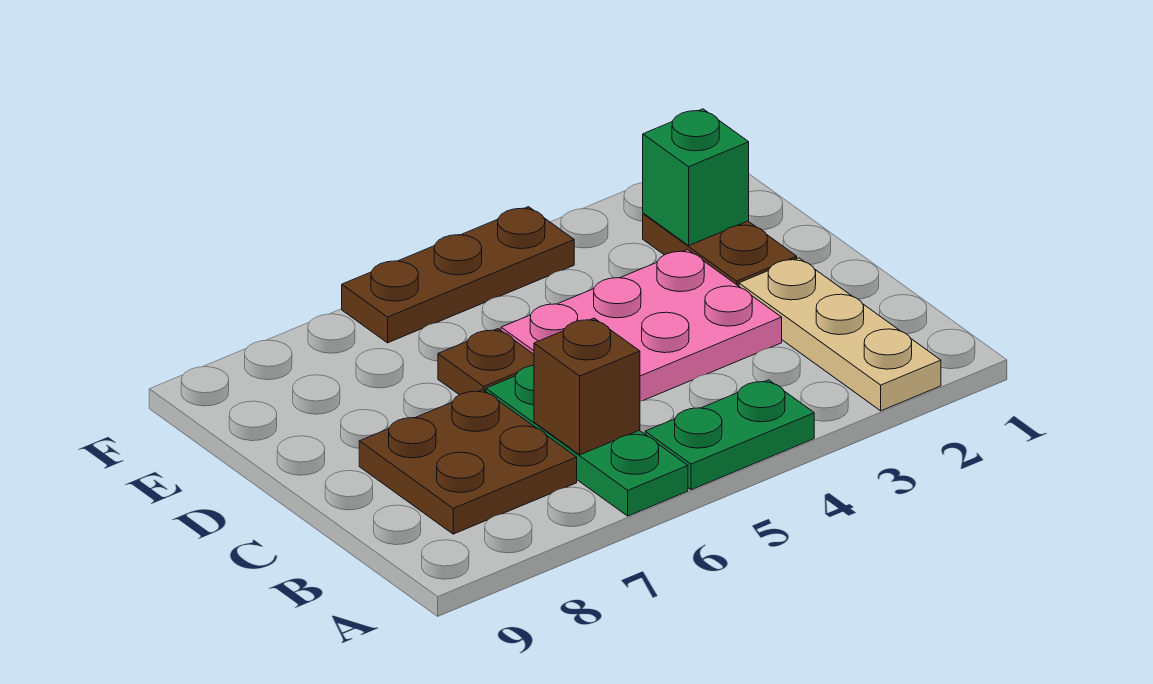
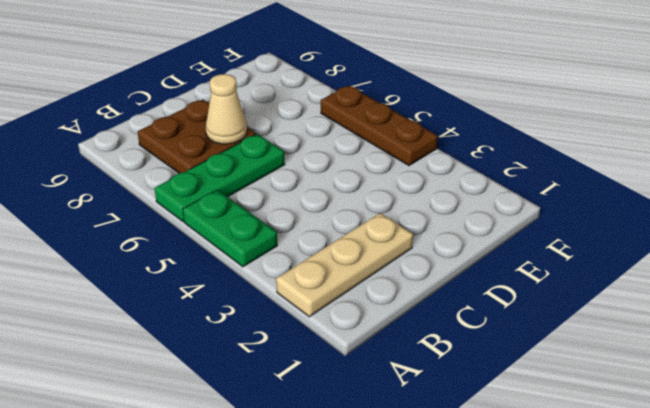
tan cone C7 level 2 -> none
none -> pink plate C3:D5 level 1
none -> brown plate D2:E2 level 1

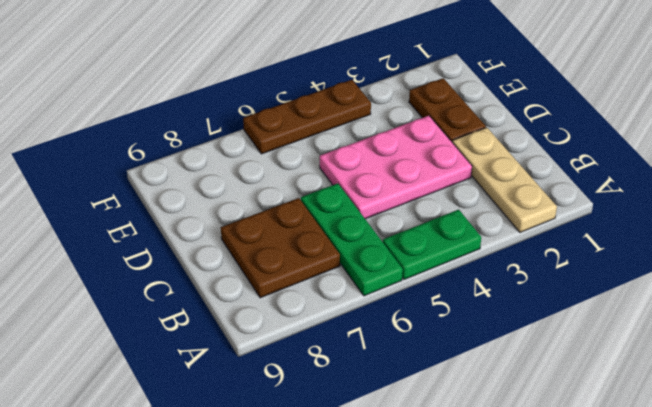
none -> brown plate D6 level 1
none -> brown brick B6 level 2

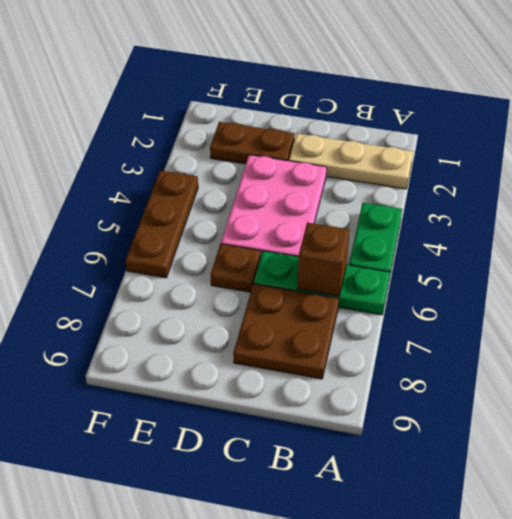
none -> green brick E2 level 2

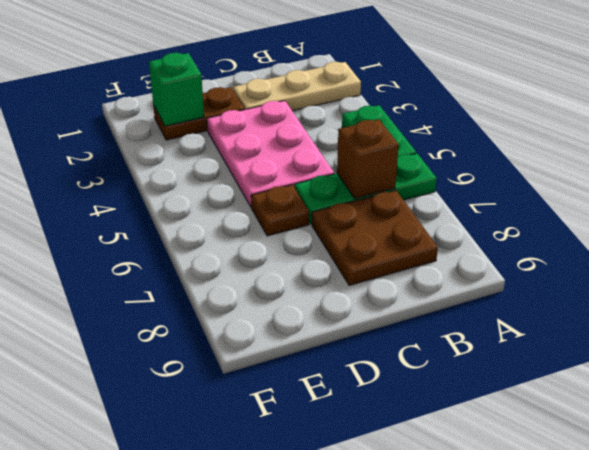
none -> brown plate F4:F6 level 1

